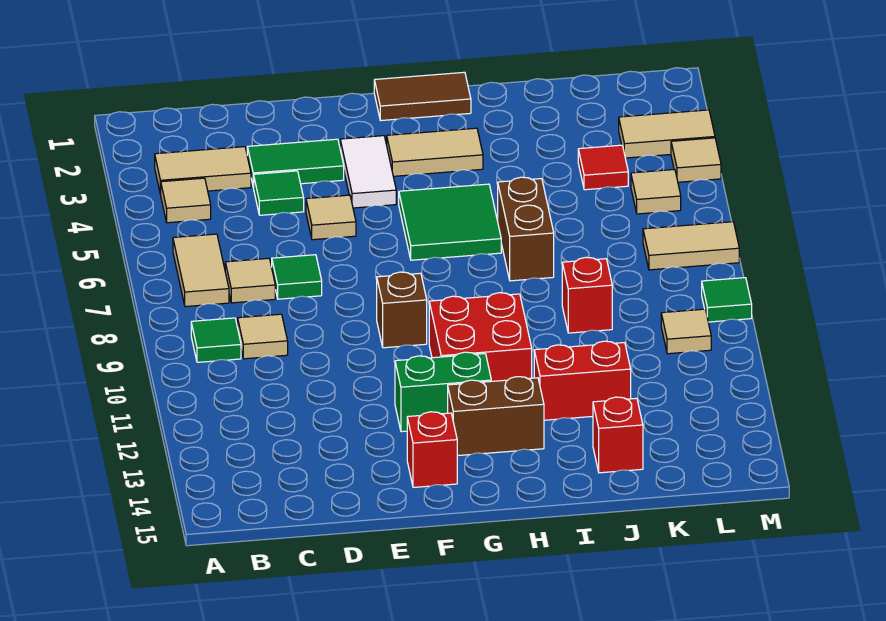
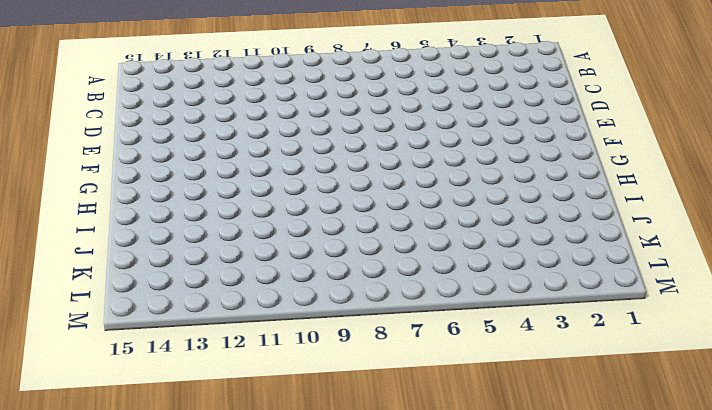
none -> tan tile B3:C3 level 1
none -> tan tile B4 level 1
none -> tan tile B6:B7 level 1
none -> green tile B9 level 1

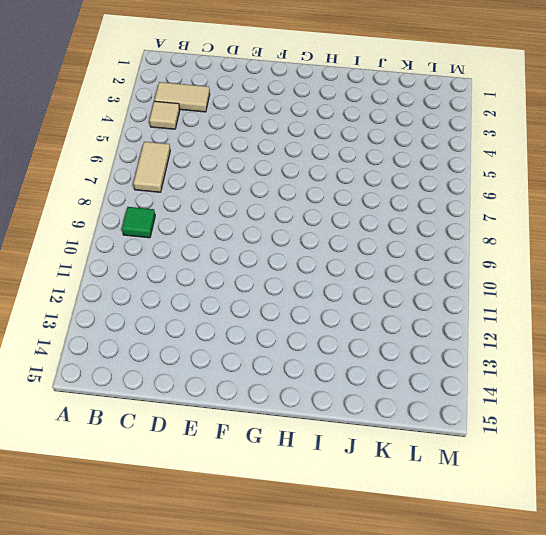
none -> tan tile C7 level 1
none -> tan tile C9 level 1
none -> green tile D3:E3 level 1
none -> green tile D4 level 1

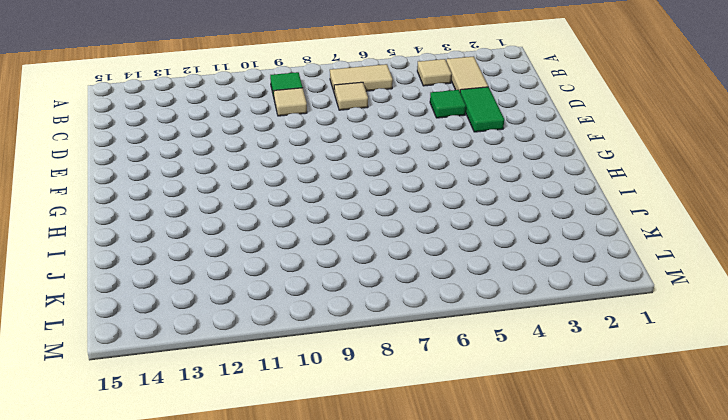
none -> green tile D7 level 1
none -> tan tile E5 level 1
none -> white tile F3:F4 level 1
none -> brown brick F9 level 1

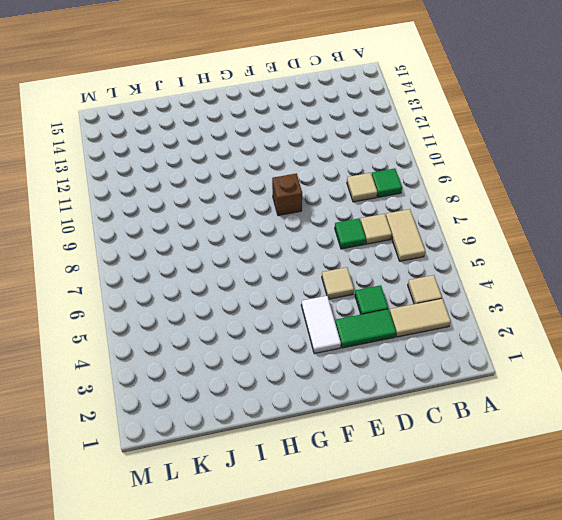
none -> green brick F12:G12 level 1
none -> red brick F14 level 1
none -> brown tile G1:H1 level 1
none -> tan tile G3:H3 level 1

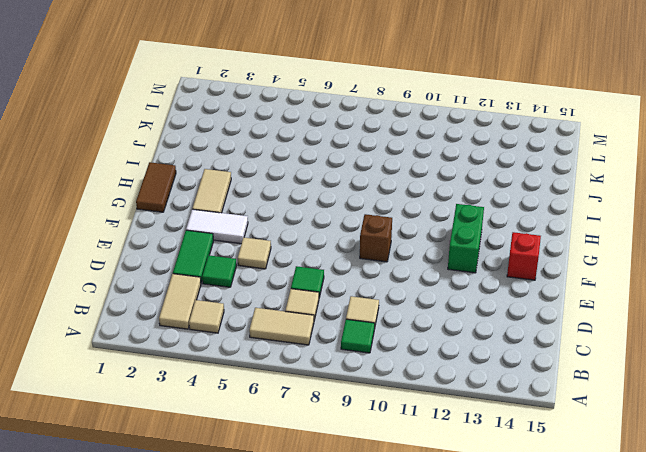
none -> green tile G5:H6 level 1
none -> red brick G10:H11 level 1
none -> brown brick G13:H13 level 1
none -> brown brick I6:I7 level 1

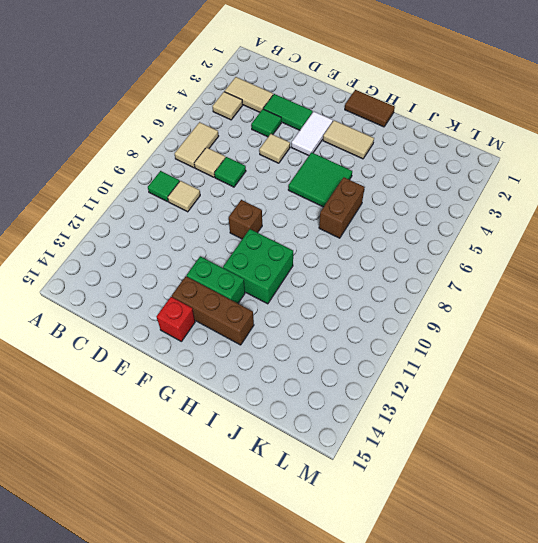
brown brick F13:H13 level 1 -> brown brick G13:H13 level 1
green brick G10:H11 level 1 -> red brick G10:H11 level 1
none -> red brick I12:J12 level 1
none -> red brick J9 level 1
none -> red brick J14 level 1
none -> red tile K4 level 1

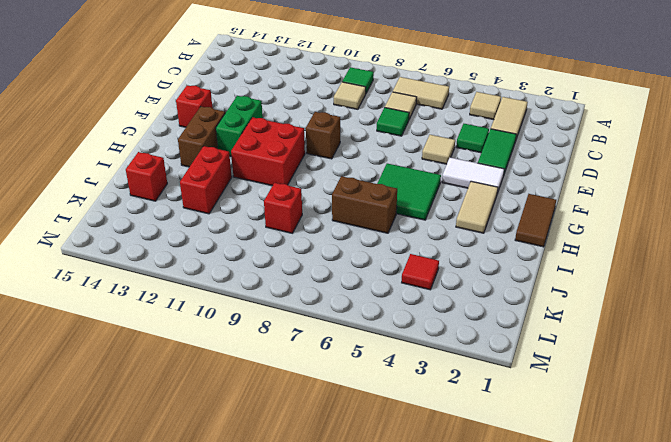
none -> tan tile L3:M3 level 1
none -> tan tile L5 level 1
none -> tan tile L7:M7 level 1
none -> tan tile L10 level 1

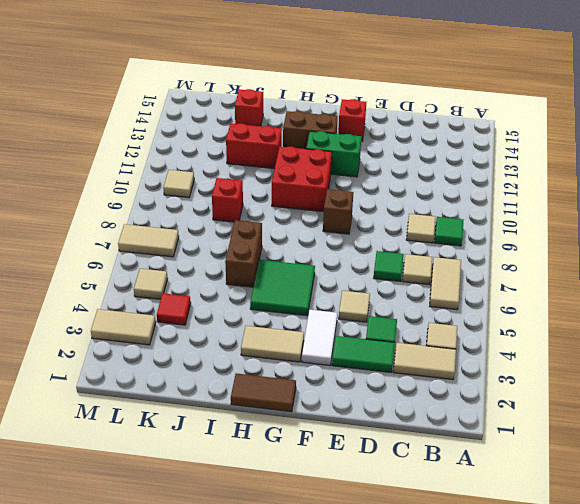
none -> tan tile M4 level 1
none -> green tile M9 level 1

